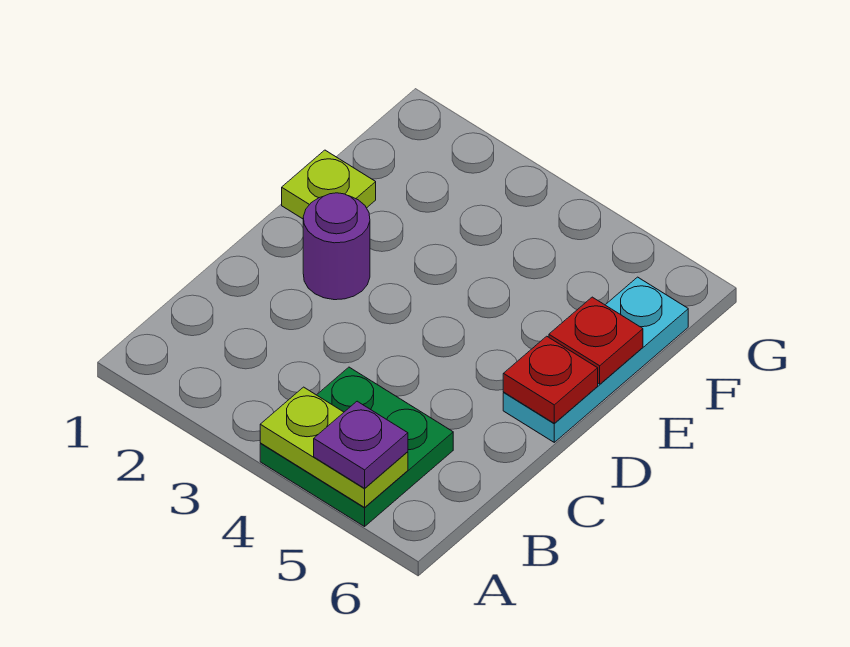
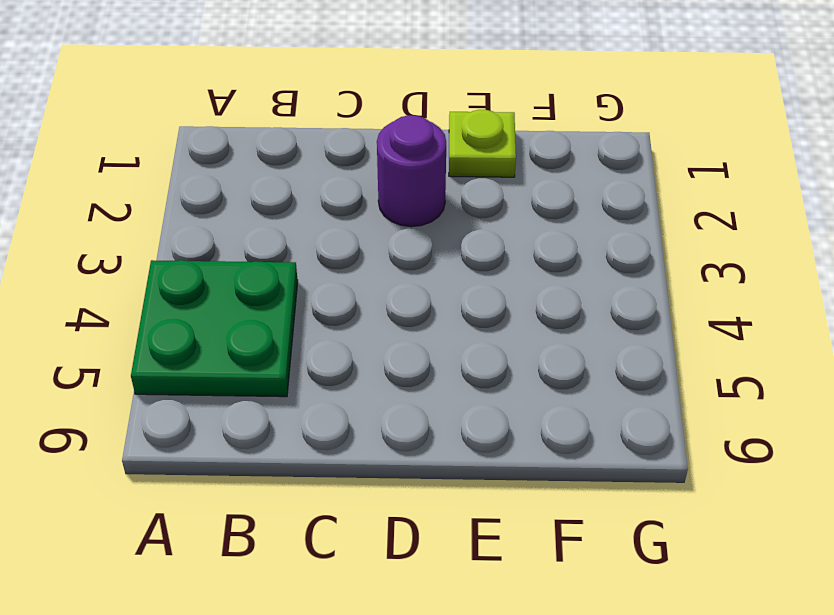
none -> cyan plate D6:F6 level 1
none -> lime plate A4:A5 level 2

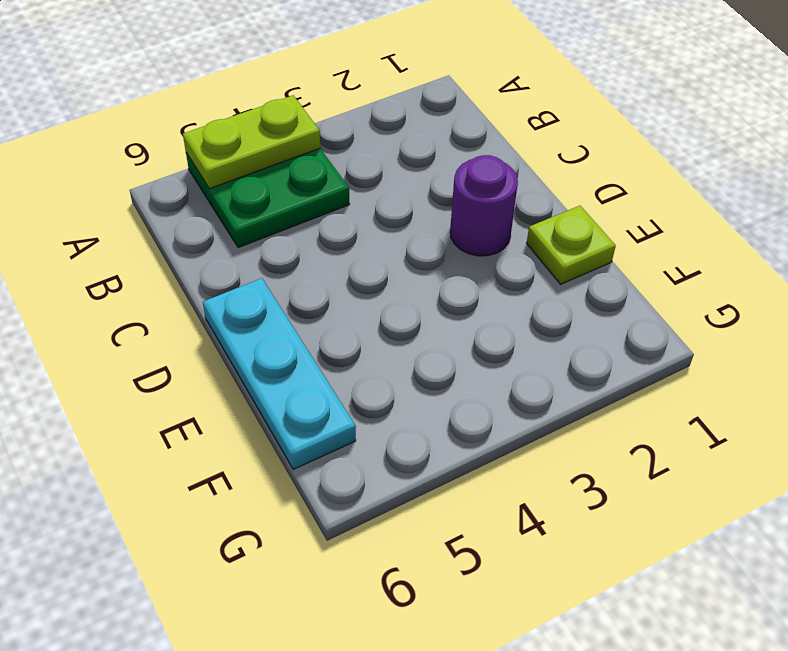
none -> red plate D6 level 2
none -> red plate E6 level 2

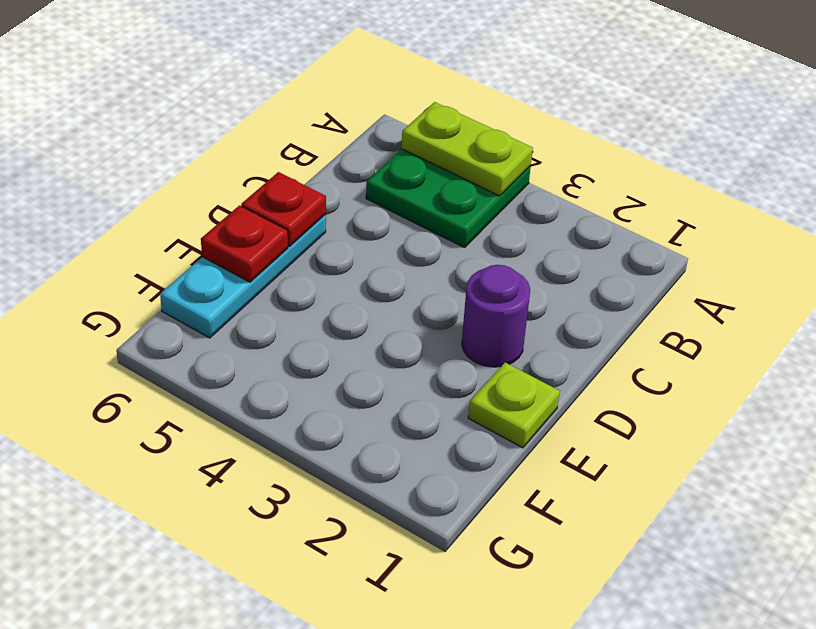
none -> purple plate A5 level 3

